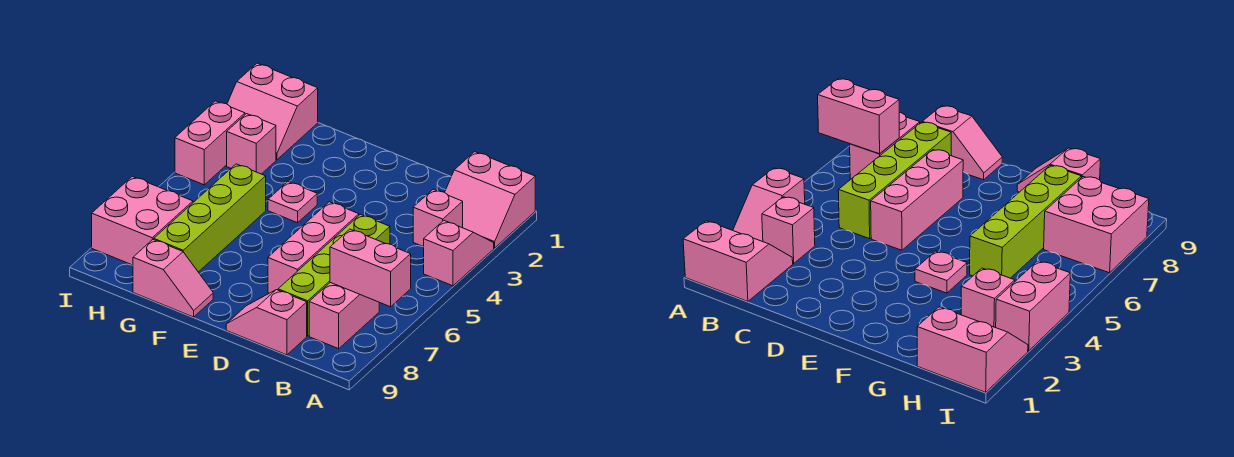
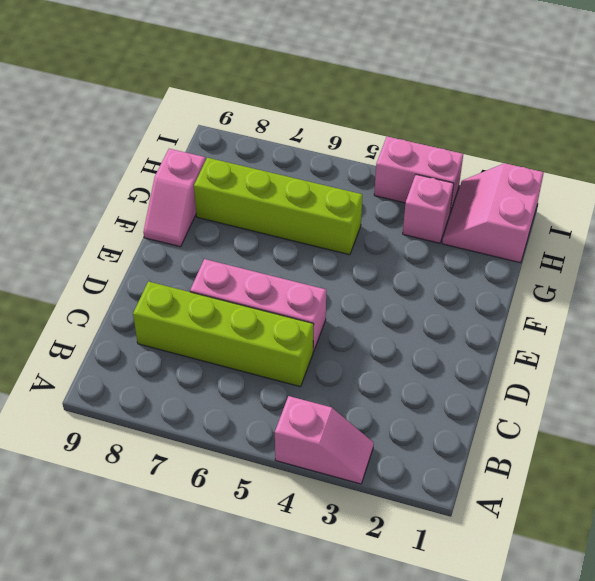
none -> pink slope A1:B2 level 1 top 1
none -> pink brick B3 level 1
none -> pink brick B7:B8 level 1

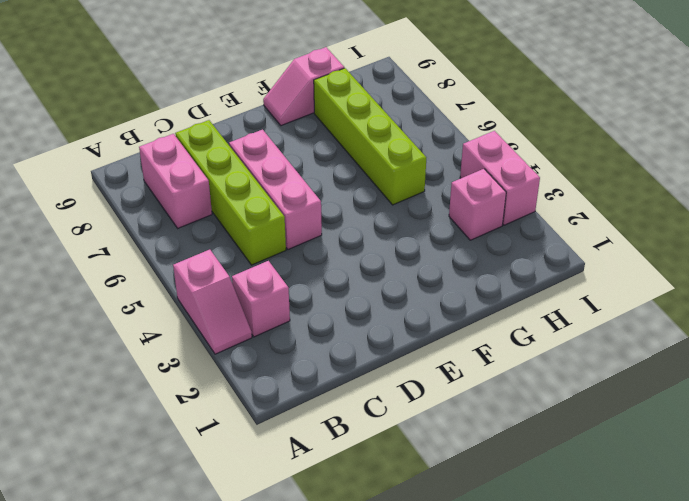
none -> pink slope A1:B2 level 1 top 1
none -> pink slope C9:D9 level 1 top C
none -> pink plate F4 level 1

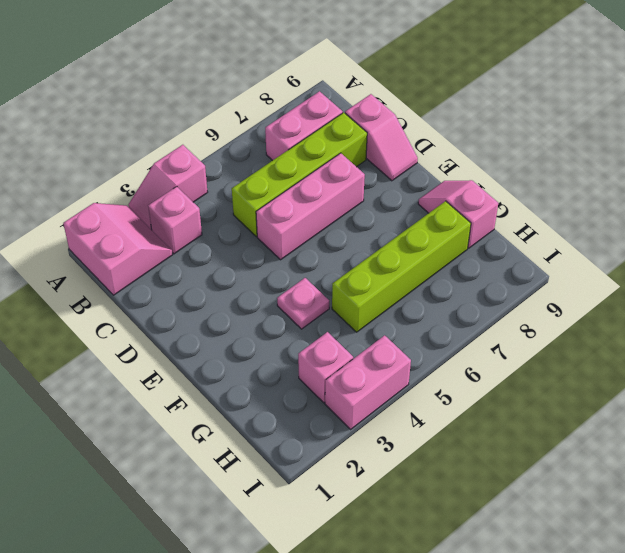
none -> pink slope H1:I2 level 1 top 1
none -> pink brick H7:I8 level 1
none -> pink brick A7:B7 level 2

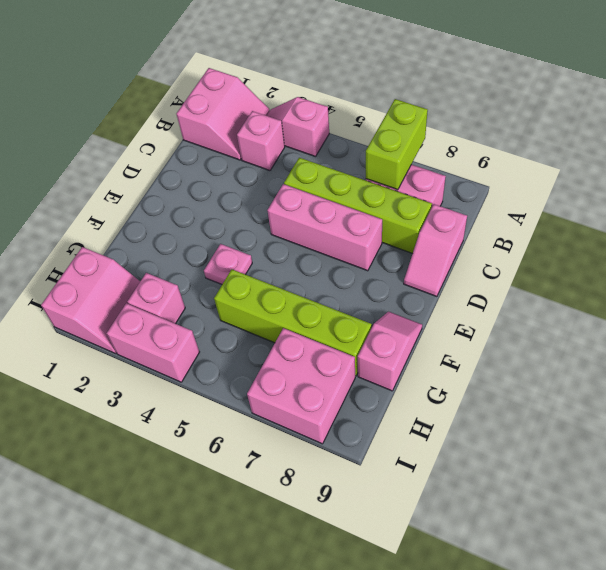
lime brick A7:B7 level 2 -> pink brick A7:B7 level 2

